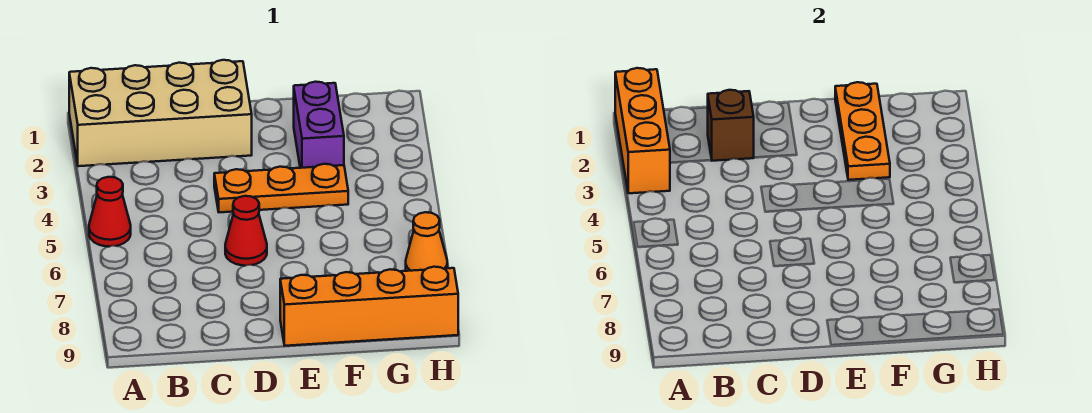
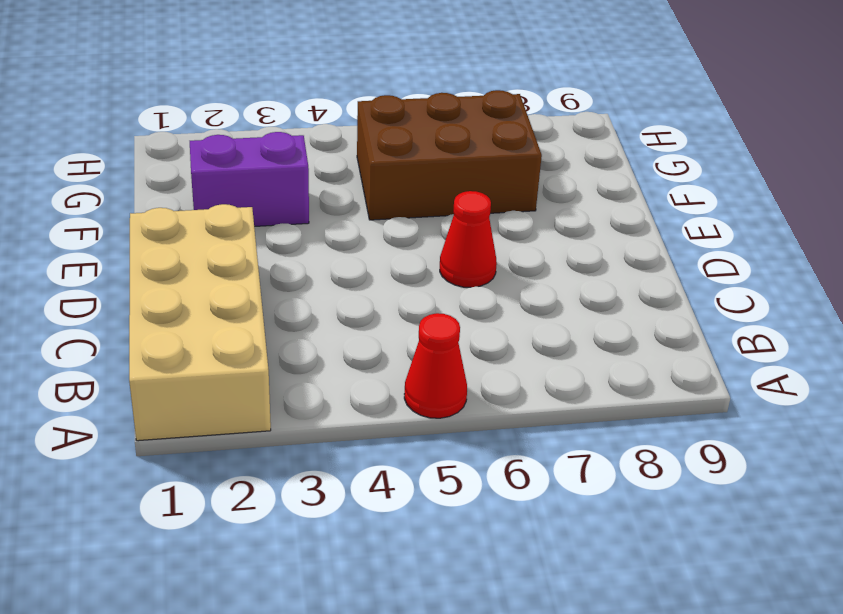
brown brick F5:G7 level 1 -> none
none -> orange plate D4:F4 level 1
none -> orange brick E9:H9 level 1

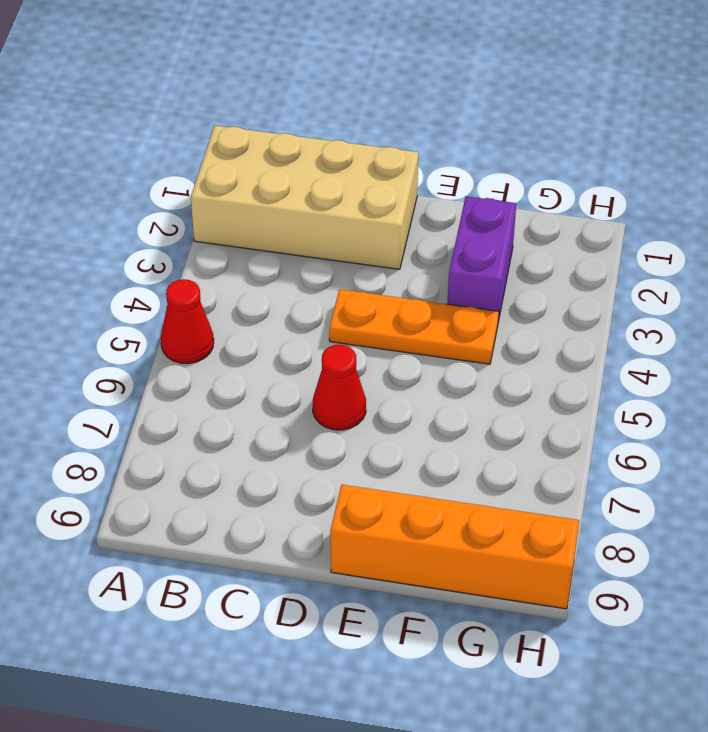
none -> orange cone H7 level 1
none -> orange brick A1:A3 level 2

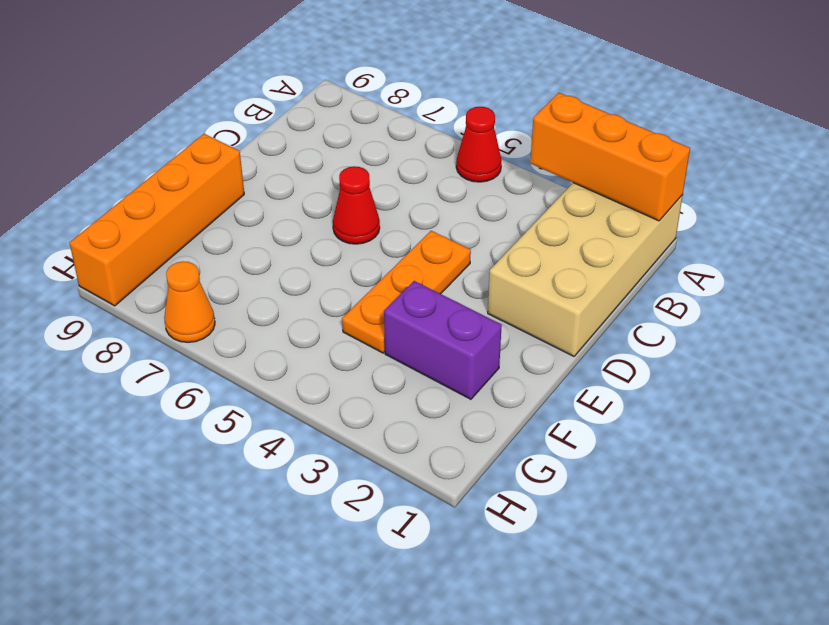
none -> brown brick C2 level 2
none -> orange plate F1:F3 level 2

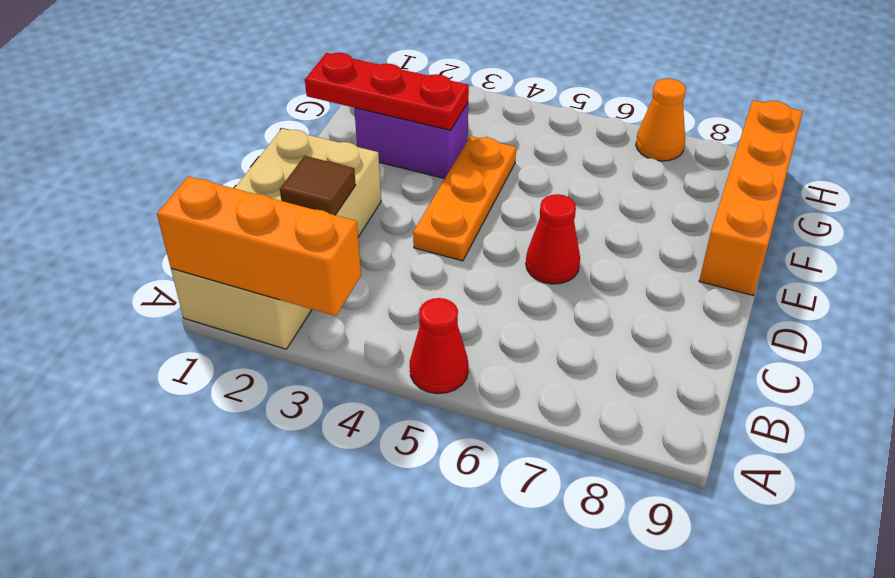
brown tile C2 level 2 -> brown brick C2 level 2
red plate F1:F3 level 2 -> orange plate F1:F3 level 2

